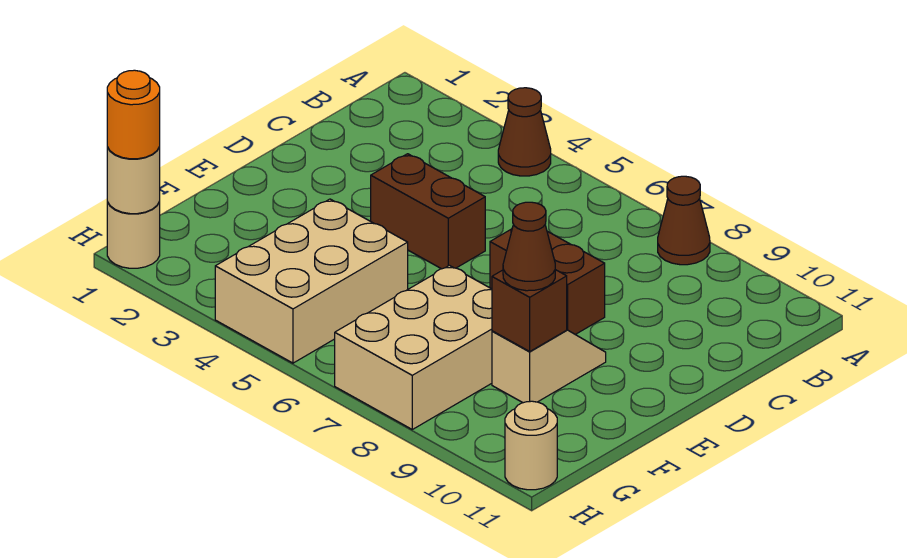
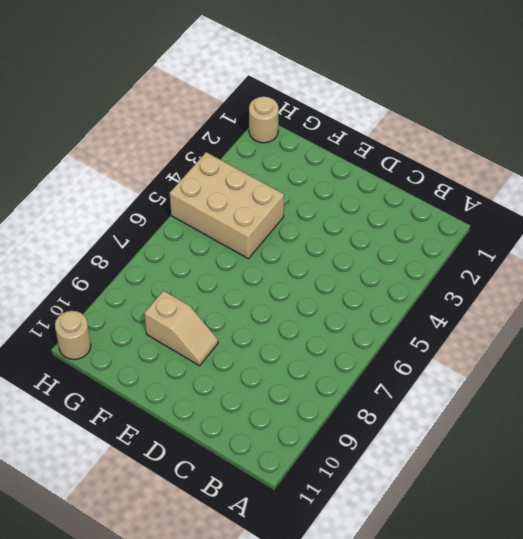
none -> brown cone A4 level 1
none -> brown cone A8 level 1
none -> brown brick D4:D5 level 1

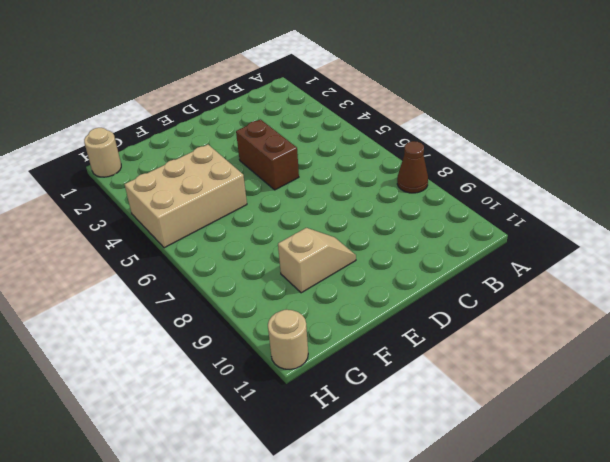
none -> brown cone A4 level 1
none -> brown brick D7:D8 level 1
none -> tan brick F7:H8 level 1

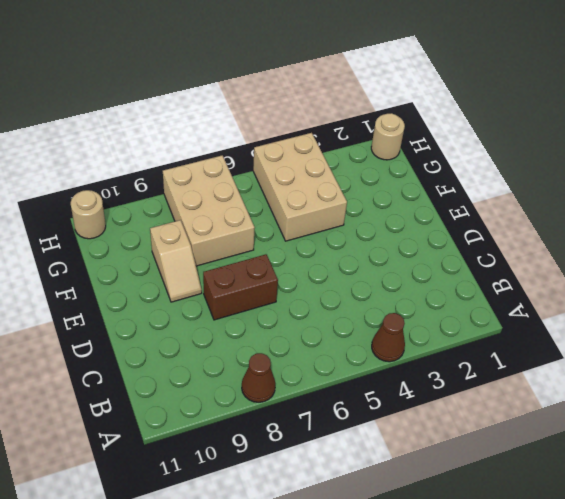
none -> brown brick D4:D5 level 1
none -> brown brick F9 level 2
none -> tan round brick H1 level 2

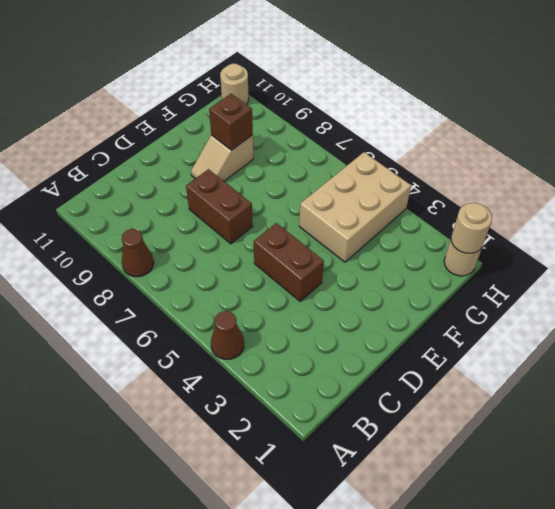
none -> tan brick F7:H8 level 1
none -> brown cone F9 level 3
none -> orange round brick H1 level 3

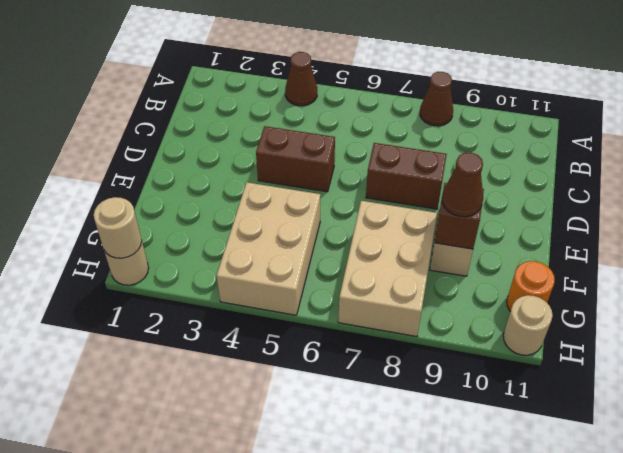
orange round brick G11 level 1 -> orange round brick H1 level 3

